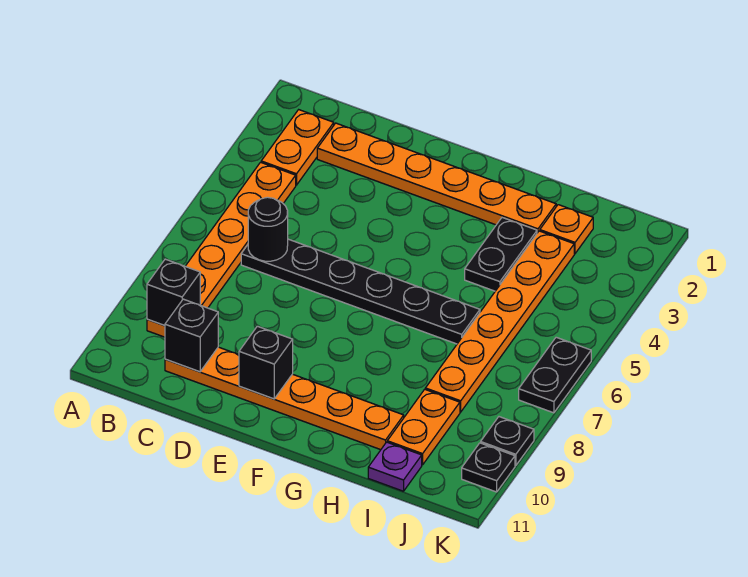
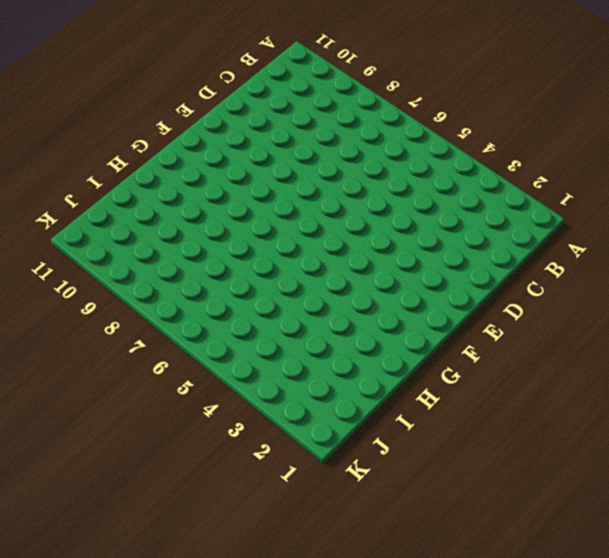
none -> orange plate B2:B3 level 1
none -> orange plate B4:B9 level 1
none -> orange plate C2:H2 level 1

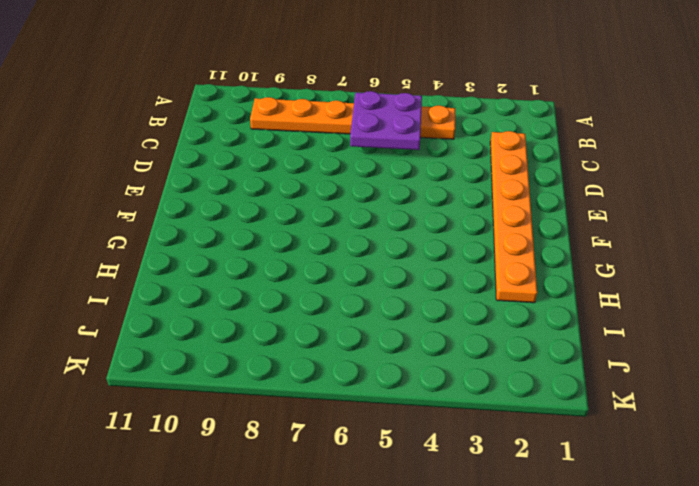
purple plate B5:C6 level 2 -> black round brick C6 level 2
none -> orange plate B2:B3 level 1
none -> black plate C6:H6 level 1
none -> orange plate C10:H10 level 1

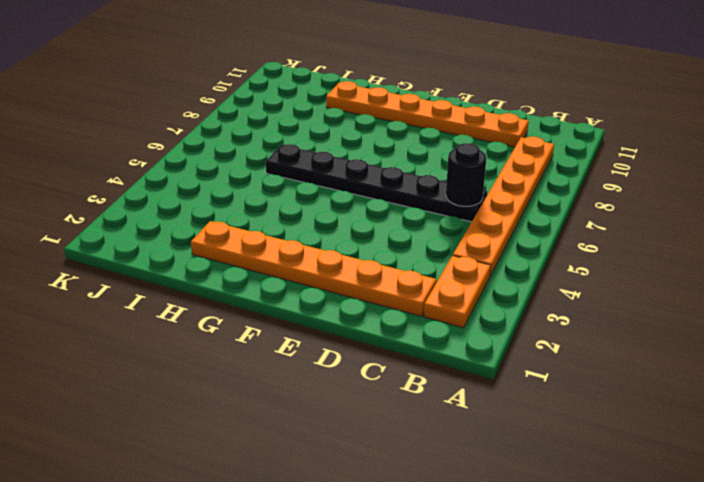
none -> black plate H3:H4 level 1
none -> orange plate I2 level 1
none -> orange plate I3:I8 level 1

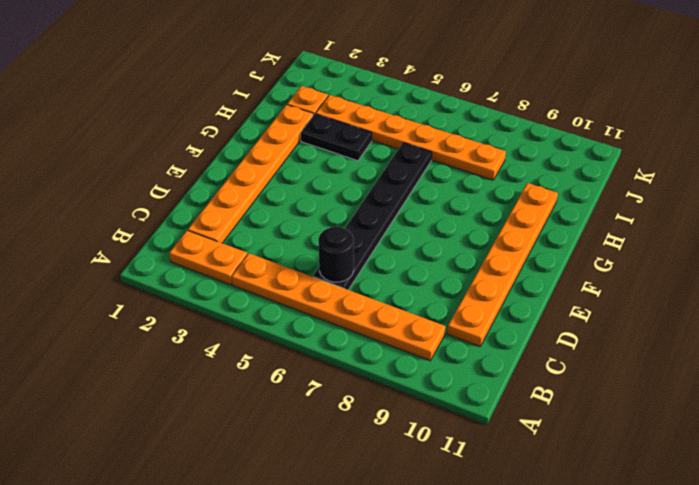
none -> orange plate I9:I10 level 1
none -> purple plate I11 level 1
none -> black plate K6:K7 level 1

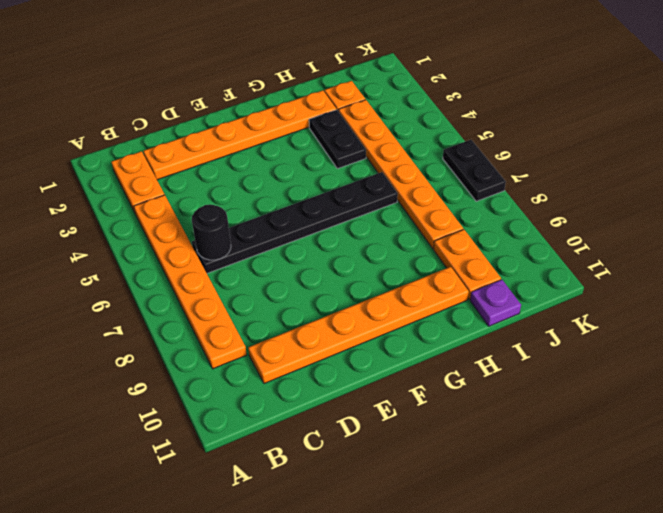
none -> black plate K9 level 1
none -> black plate K10 level 1
none -> black brick B9 level 2

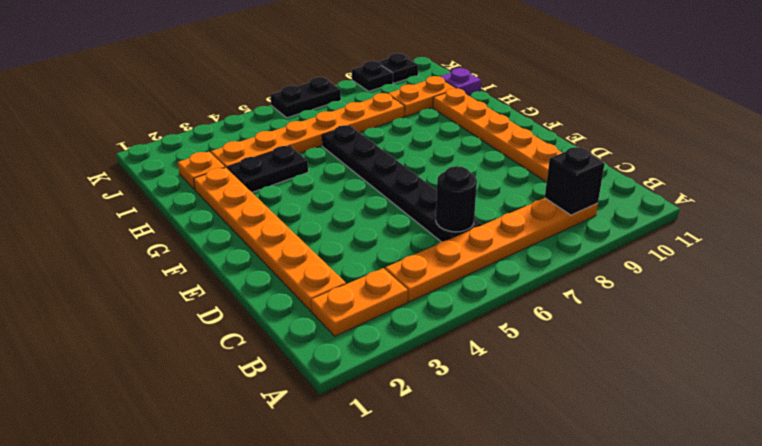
none -> black brick C10 level 2
none -> black brick E10 level 2

